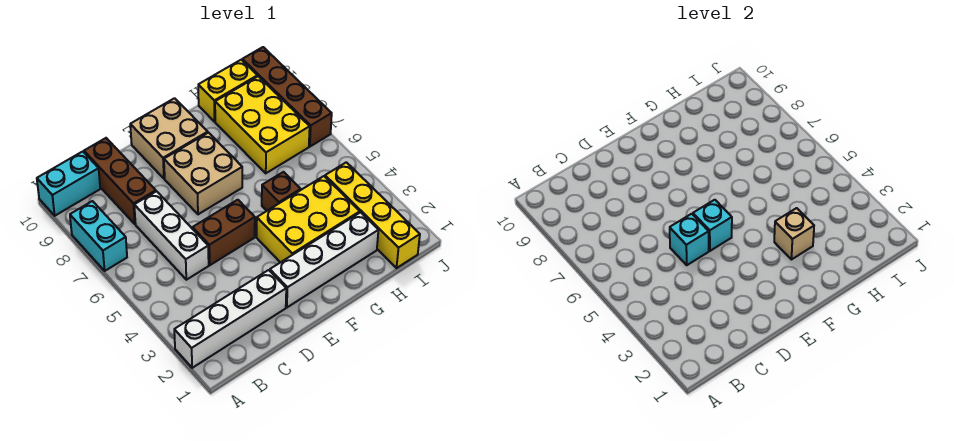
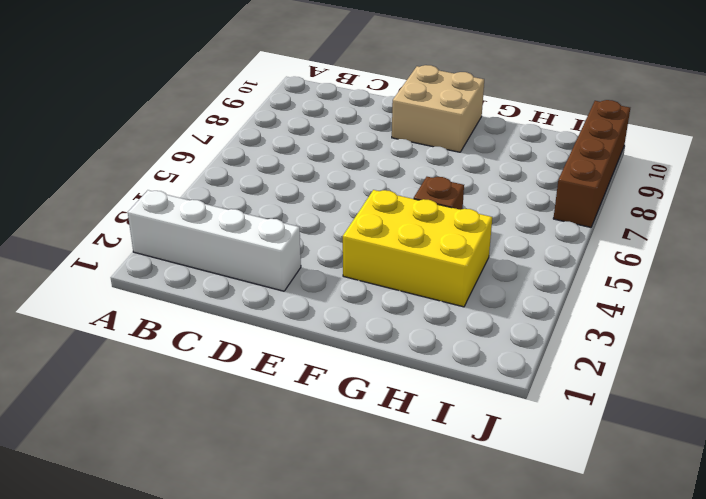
none -> cyan brick A7:A8 level 1
none -> cyan brick A10:B10 level 1
none -> white brick C5:C7 level 1

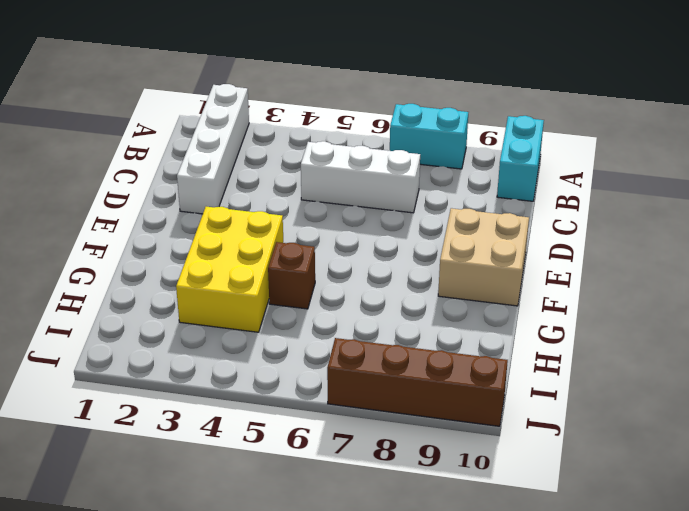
none -> brown brick C8:C10 level 1
none -> brown brick D5:E5 level 1
none -> white brick E2:H2 level 1

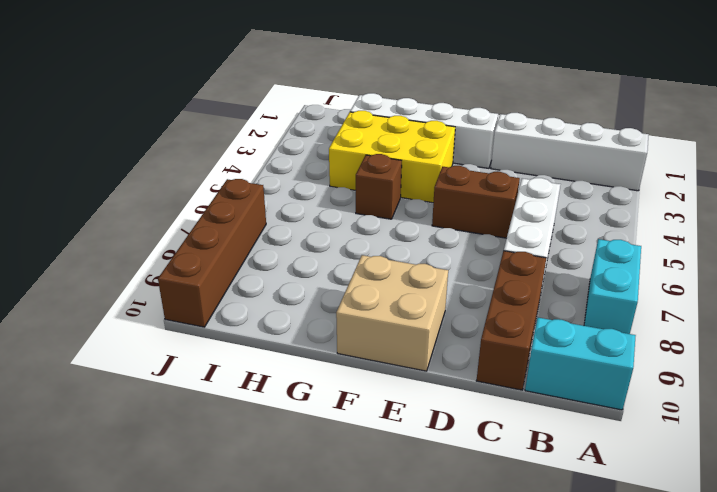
none -> tan brick E7:F8 level 1
none -> yellow brick H7:I9 level 1
none -> yellow brick H10:I10 level 1

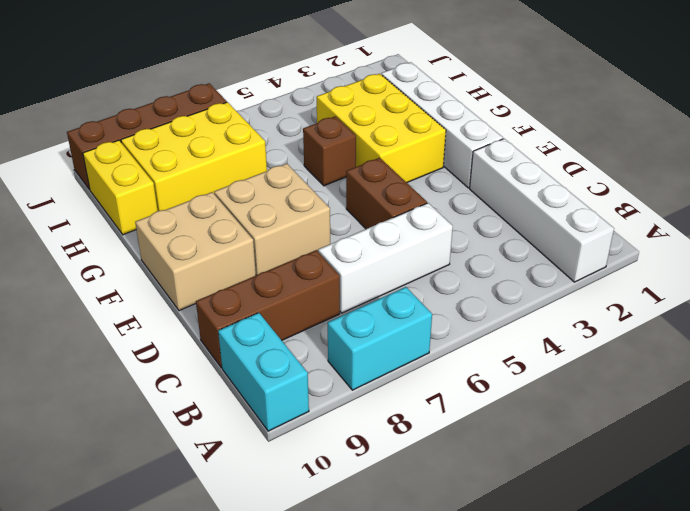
none -> yellow brick I1:I4 level 1
none -> cyan brick D5 level 2
none -> cyan brick E5 level 2

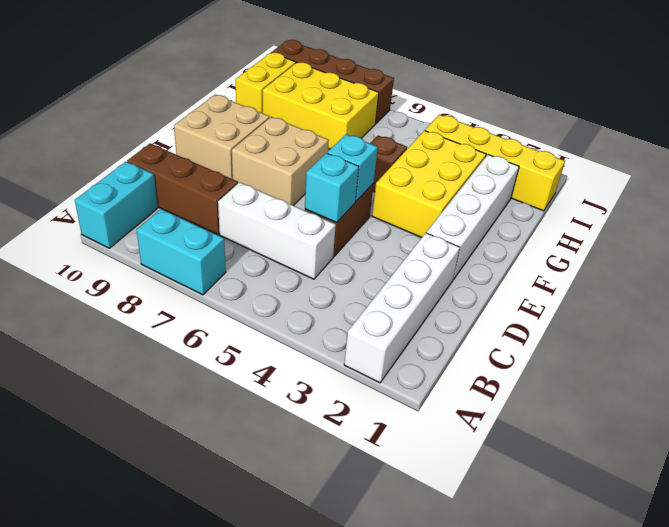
none -> tan brick G3 level 2

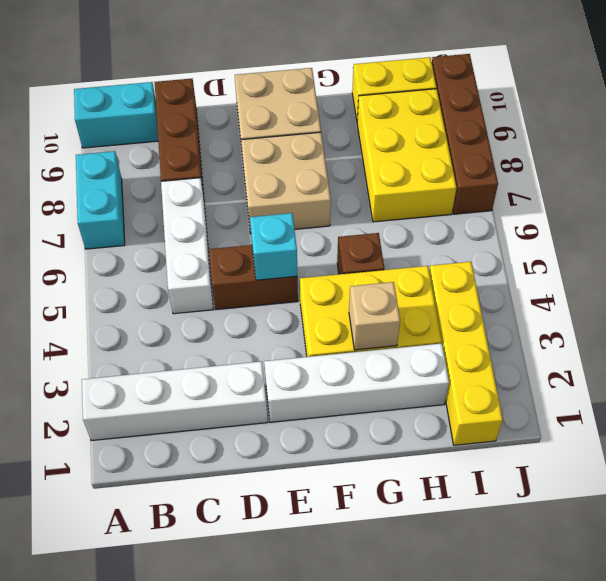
none -> cyan brick D5 level 2

